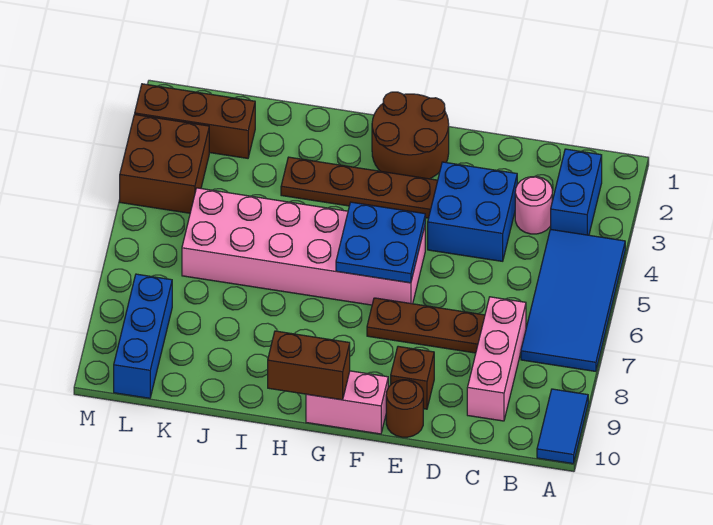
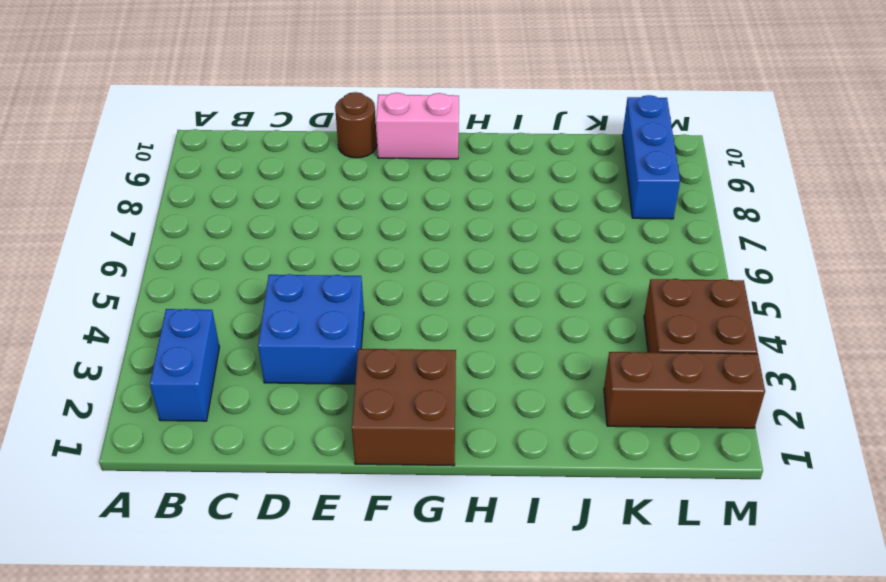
brown brick F1:G2 level 1 -> brown round brick F1:G2 level 1
none -> blue tile A4:B7 level 1
none -> blue tile A9:A10 level 1
none -> pink round brick C3 level 1

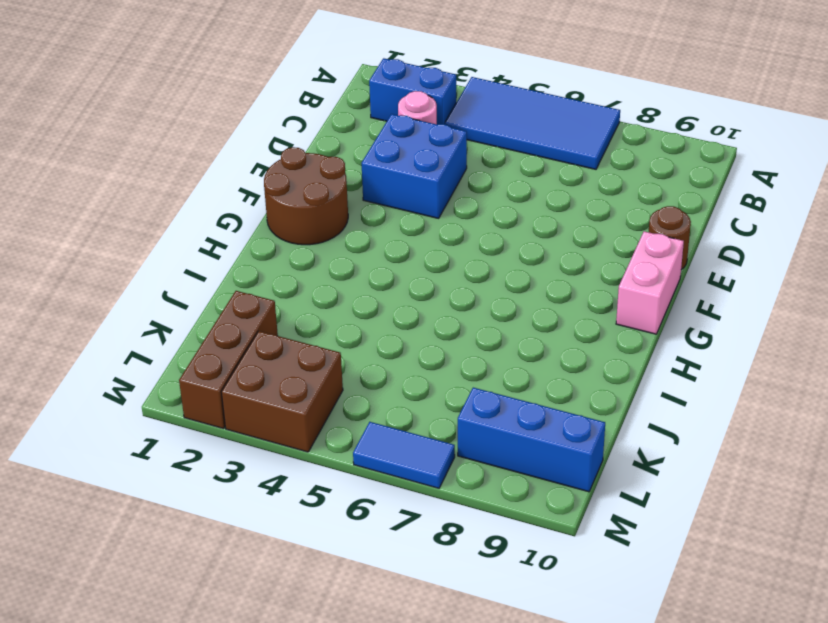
blue tile M6:M7 level 1 -> blue tile A9:A10 level 1
none -> pink brick C7:C9 level 1
none -> brown plate D7:F7 level 1
none -> brown brick E9 level 1

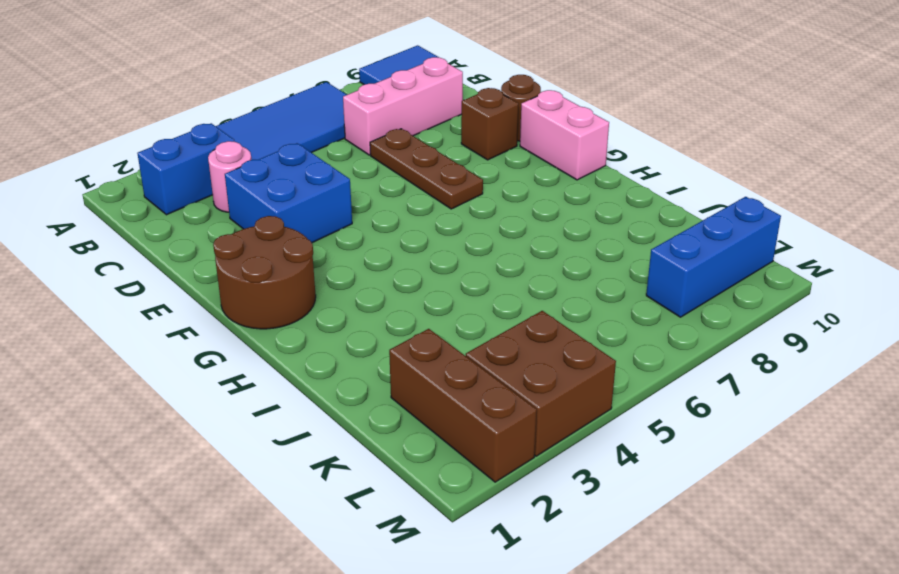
none -> brown plate F3:I3 level 1
none -> pink brick F5:K6 level 1
none -> blue plate F5:G6 level 2

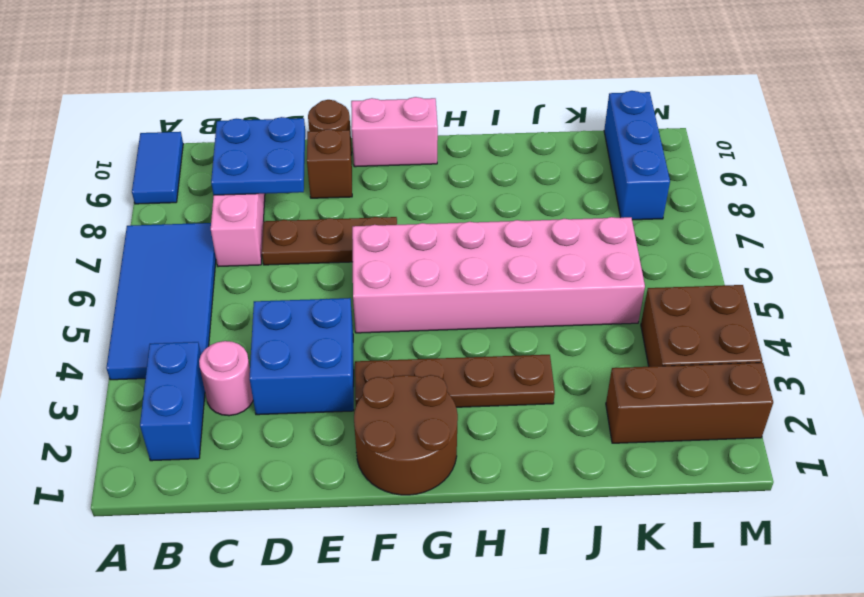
blue plate C8:D9 level 2 -> blue plate F5:G6 level 2
none -> brown brick G10:H10 level 2

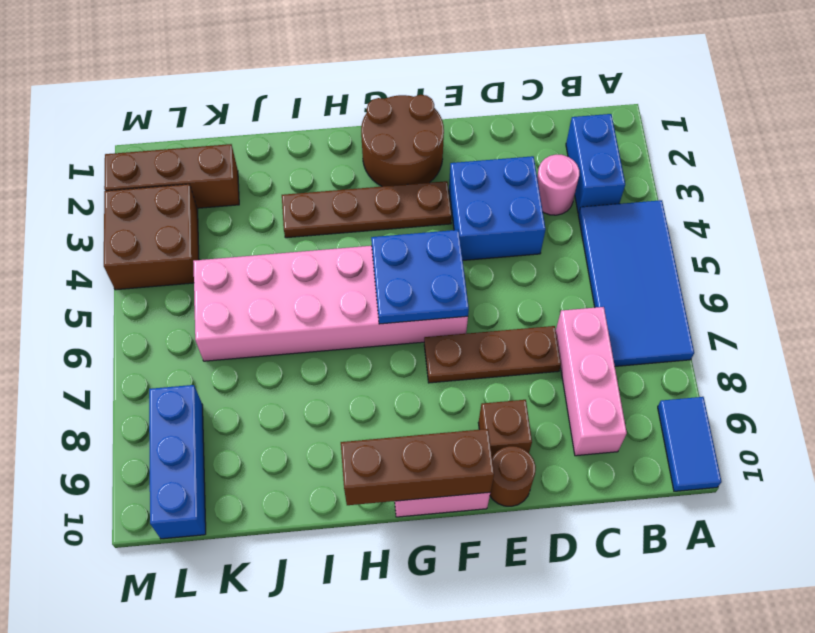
brown brick F10:H10 level 2 -> brown brick G10:H10 level 2

